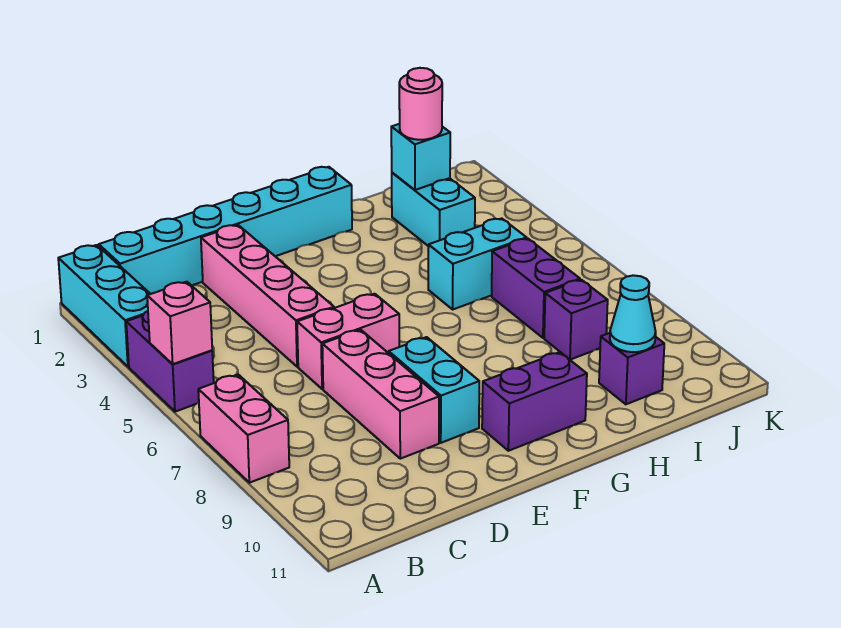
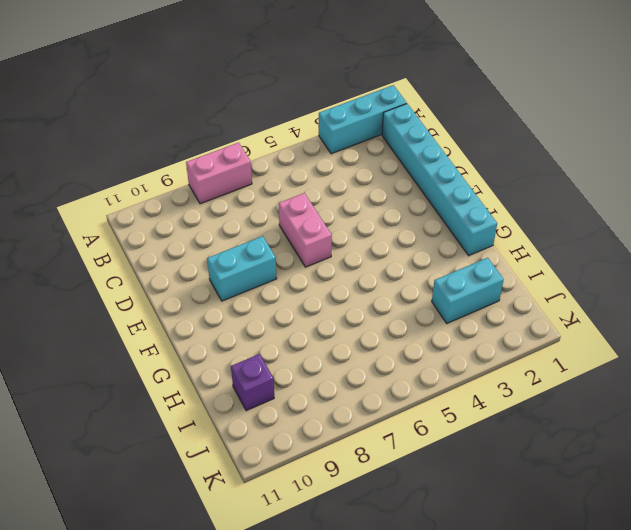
none -> purple brick A4:A5 level 1
none -> pink brick D2:D5 level 1
none -> pink brick D7:D9 level 1

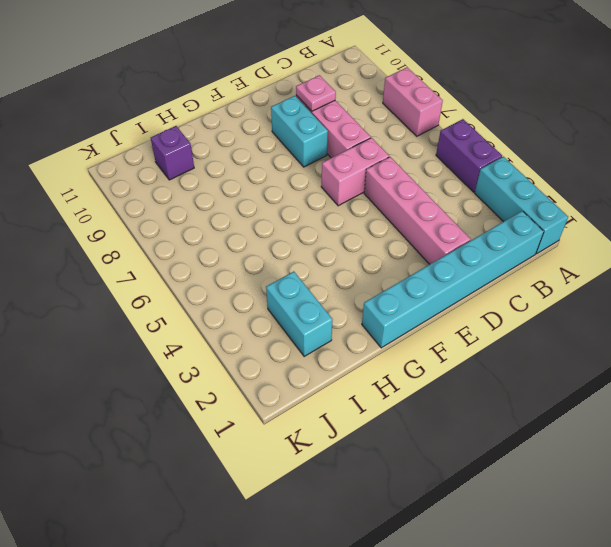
pink plate D9 level 2 -> none
none -> purple brick F10:G10 level 1
none -> cyan brick H5:I5 level 1
none -> purple brick I6:I7 level 1

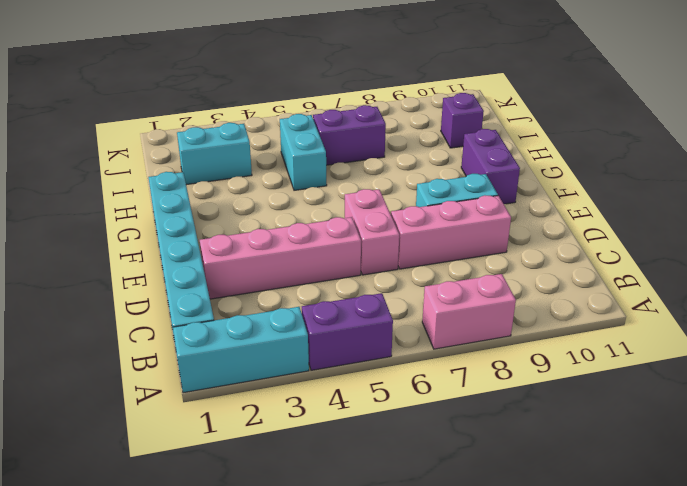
none -> purple brick I8 level 1
none -> pink brick A5 level 2
none -> cyan brick I2 level 2

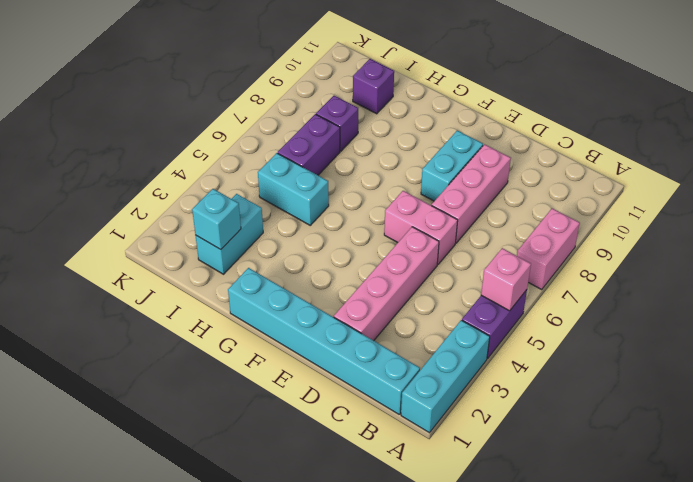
none -> purple brick F10:G10 level 1
none -> cyan cone I10 level 2
none -> pink round brick I2 level 3

